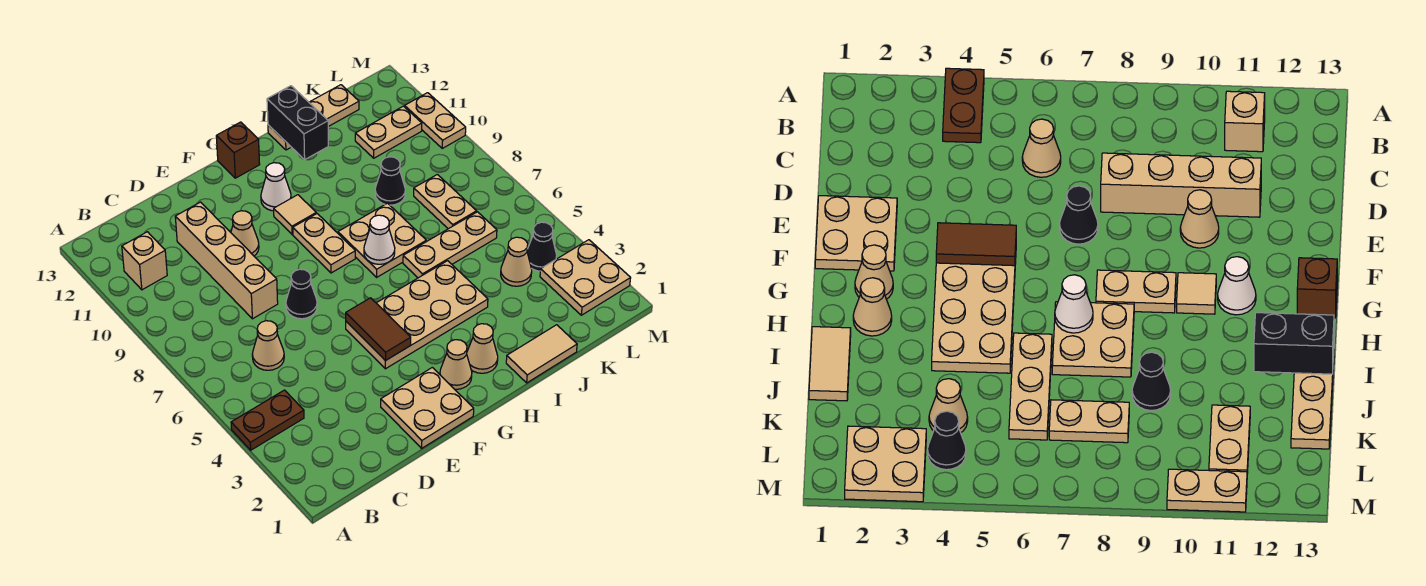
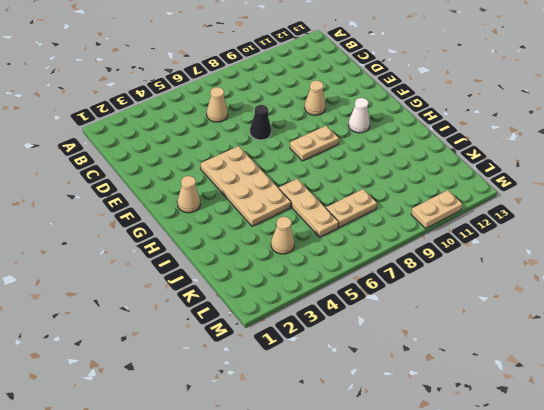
none -> brown plate A4:B4 level 1
none -> tan brick B11 level 1
none -> tan brick D8:D11 level 1

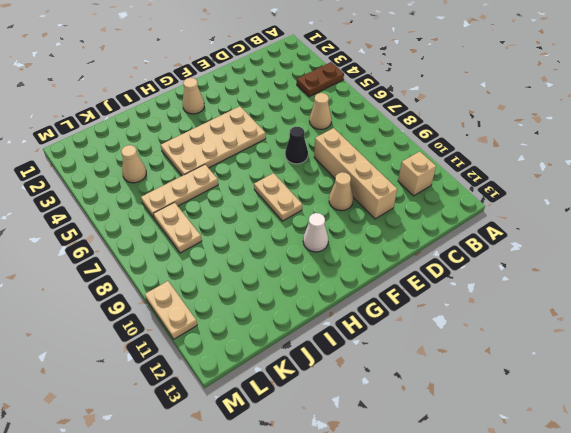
none -> tan plate E1:F2 level 1
none -> tan tile G10 level 1
none -> brown brick G13 level 1

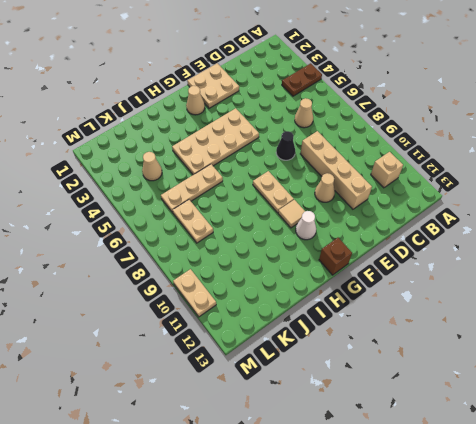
none -> tan cone H2 level 1
none -> tan plate H7:I8 level 1
none -> tan tile I1:J1 level 1

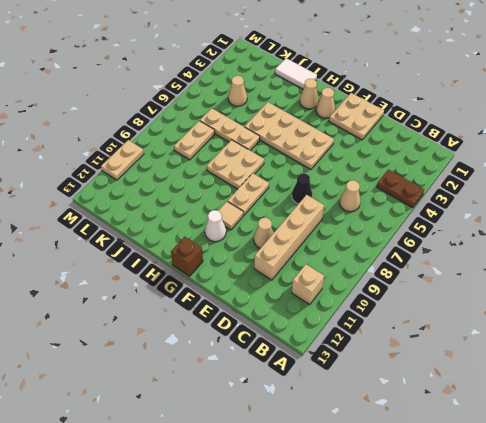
white tile I1:J1 level 1 -> tan tile I1:J1 level 1
none -> tan plate I13:K13 level 1
none -> black cone J9 level 1
none -> tan plate K11:L11 level 1

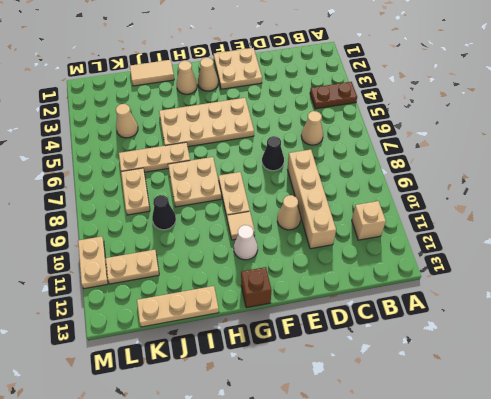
none -> tan plate L2:M3 level 1
none -> black cone L4 level 1
none -> brown tile F4:F5 level 2

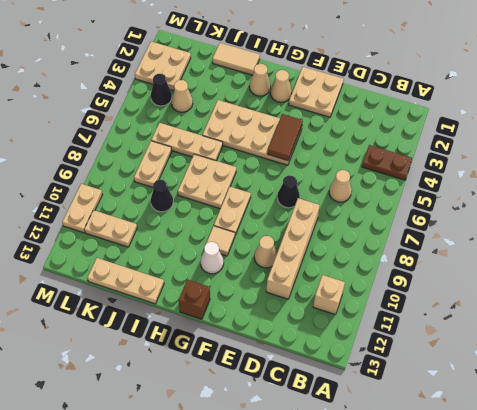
none -> white cone H7 level 2
none -> black brick I12:I13 level 2

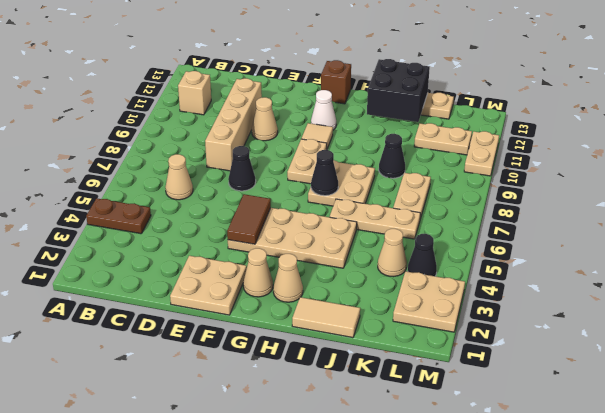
black cone H7 level 2 -> white cone H7 level 2
black brick I12:J13 level 2 -> black brick I12:I13 level 2

